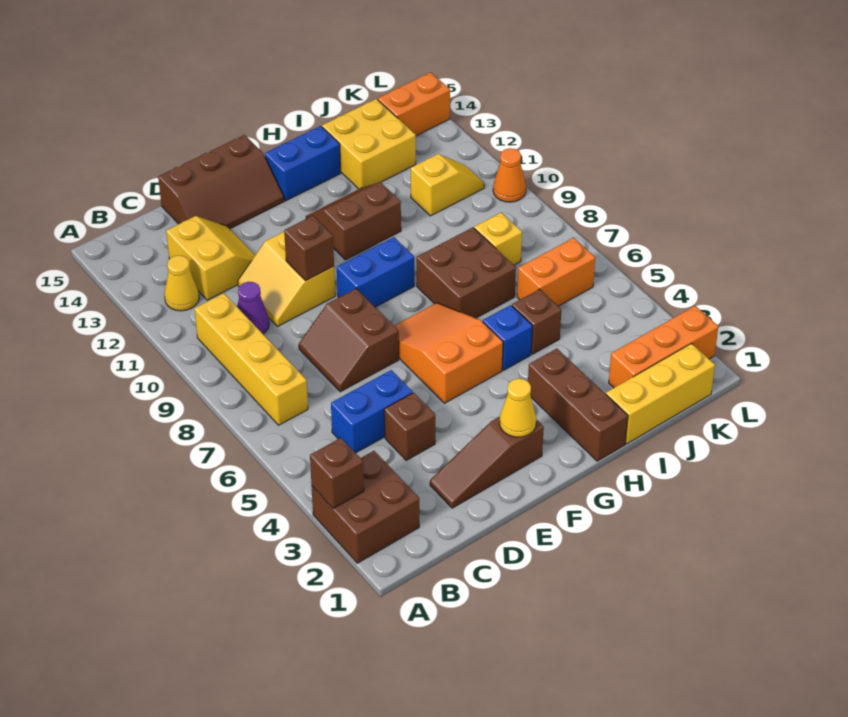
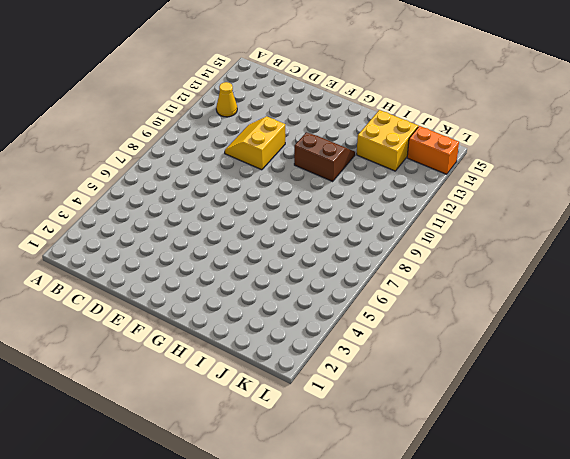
none -> brown brick A2:B3 level 1
none -> yellow brick B7:B10 level 1
none -> blue brick C5:D5 level 1
none -> purple cone C10 level 1

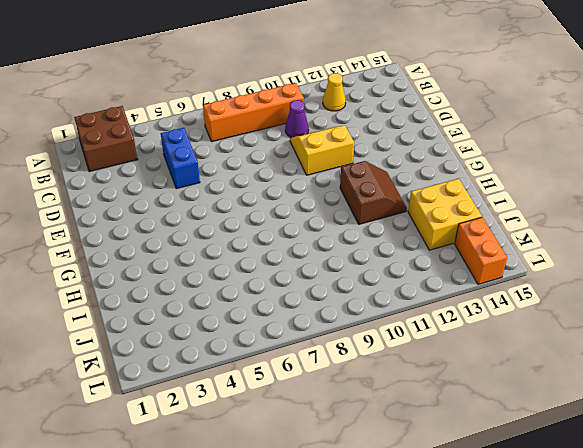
orange brick B7:B10 level 1 -> yellow brick B7:B10 level 1
none -> yellow slope C12:D13 level 1 top C
none -> brown slope D2:F2 level 1 top F
none -> brown brick D4 level 1
none -> brown slope D7:E8 level 1 top E

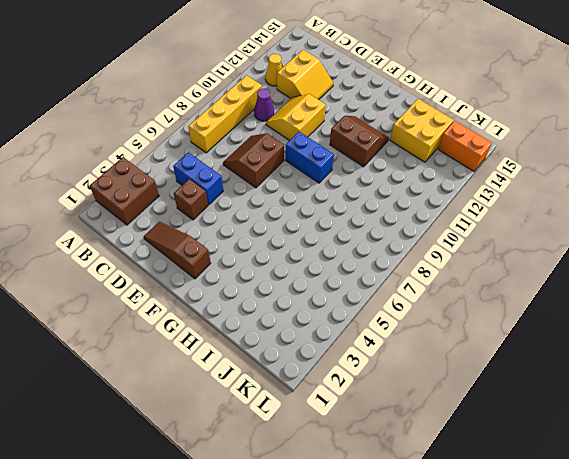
none -> brown slope D14:F15 level 1 top 15
none -> orange slope F5:G7 level 1 top 5
none -> blue brick G14:H14 level 1
none -> brown brick H1:H3 level 1

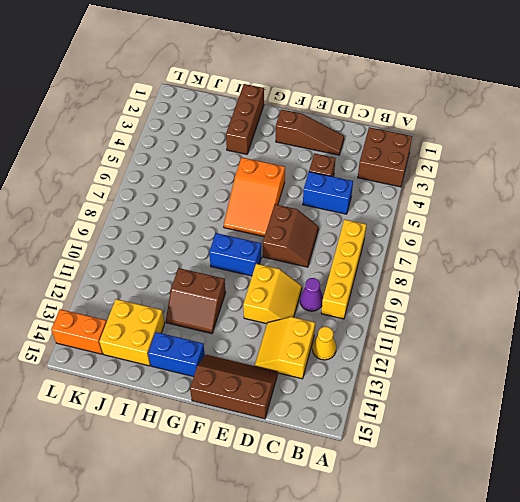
none -> blue brick H5 level 1
none -> brown brick H7:I8 level 1
none -> yellow brick I1:K1 level 1
none -> brown brick I5 level 1

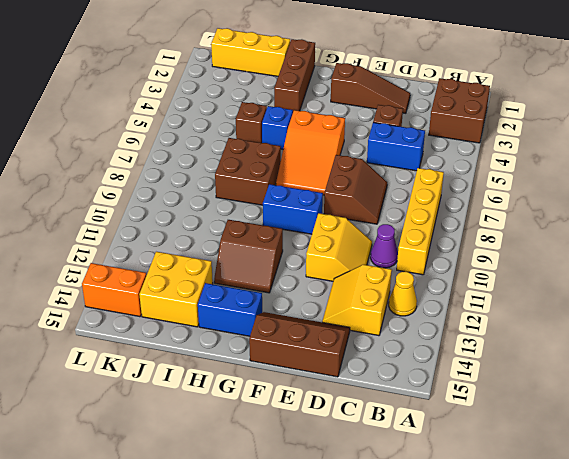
none -> orange brick J2:L2 level 1
none -> orange brick J6:K6 level 1
none -> yellow brick J8 level 1
none -> yellow slope J11:K11 level 1 top J

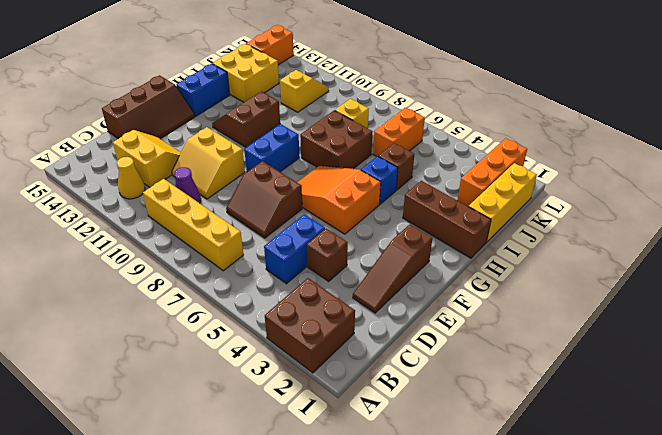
none -> orange cone L10 level 1
none -> brown brick A3 level 2
none -> brown brick E10 level 2
none -> yellow cone F2 level 2

